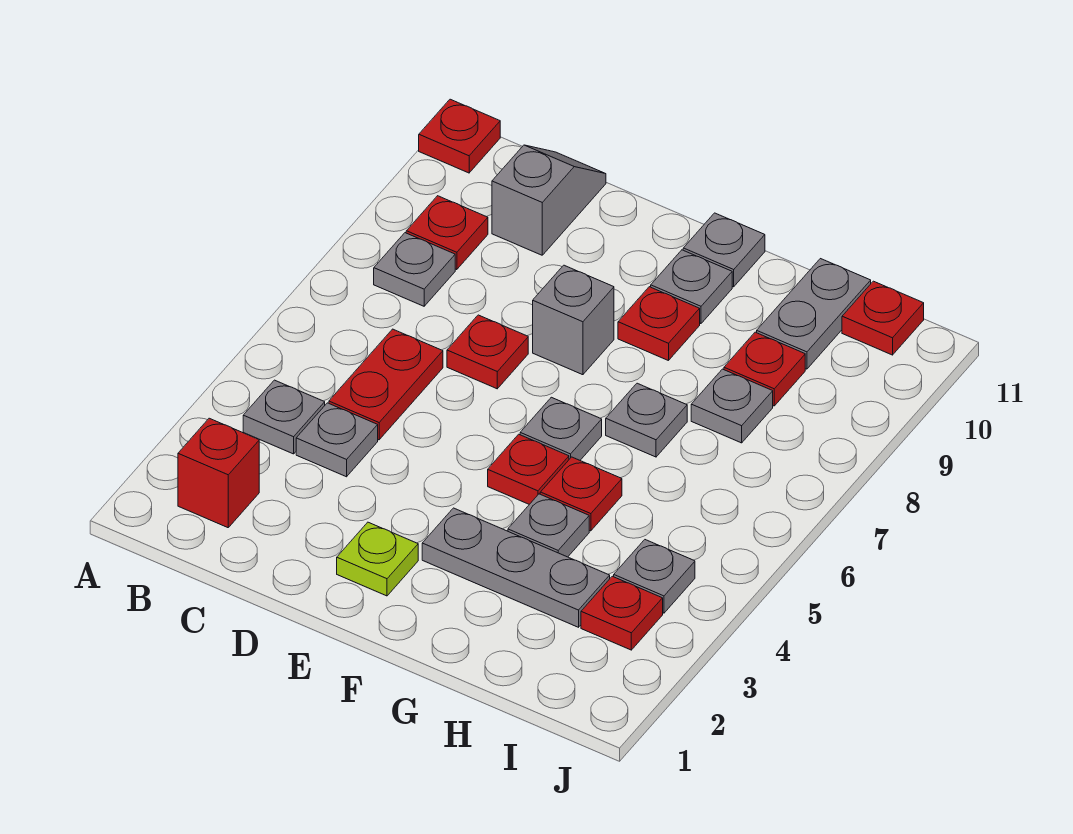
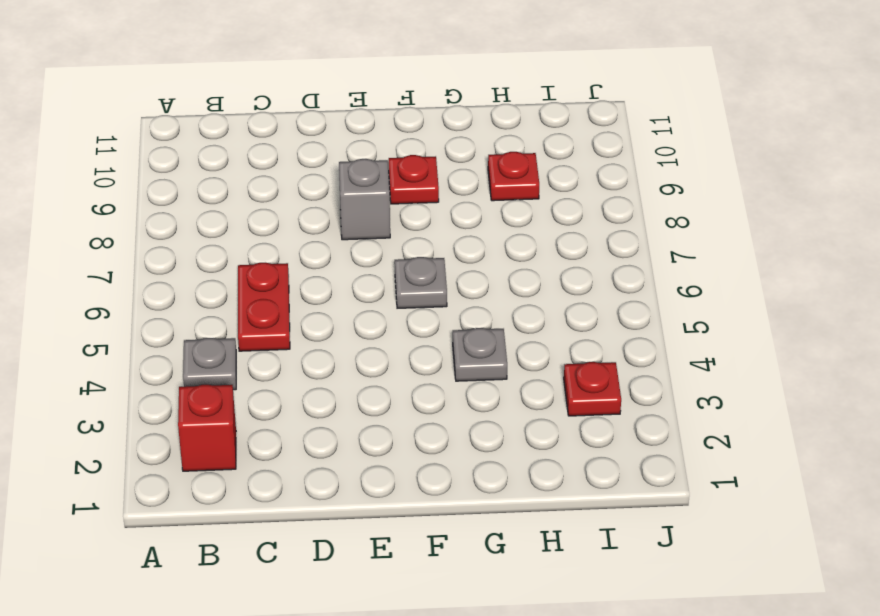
none -> red plate A11 level 1
none -> grey plate B8 level 1
none -> red plate B9 level 1

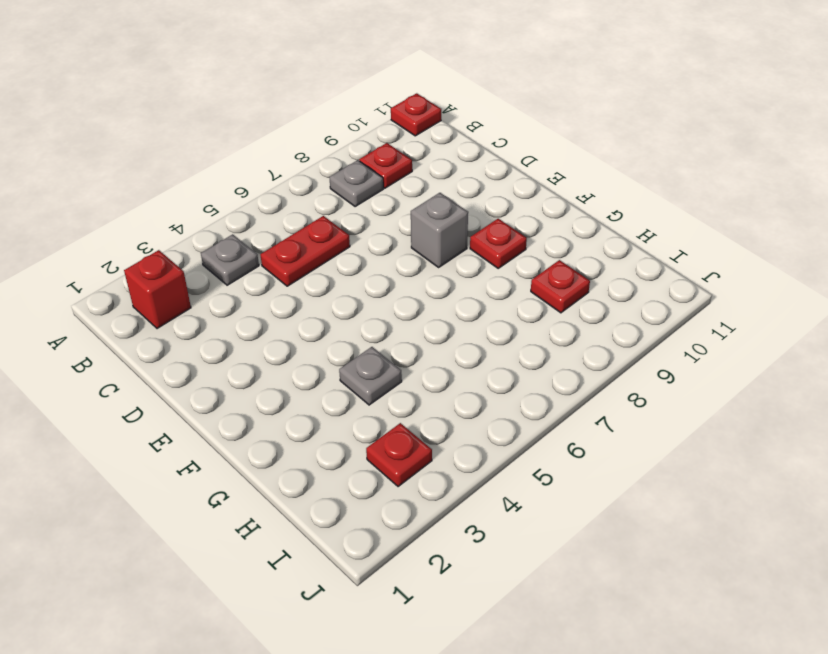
none -> grey plate C4 level 1
none -> grey slope C10:C11 level 1 top 10
none -> red plate D7 level 1

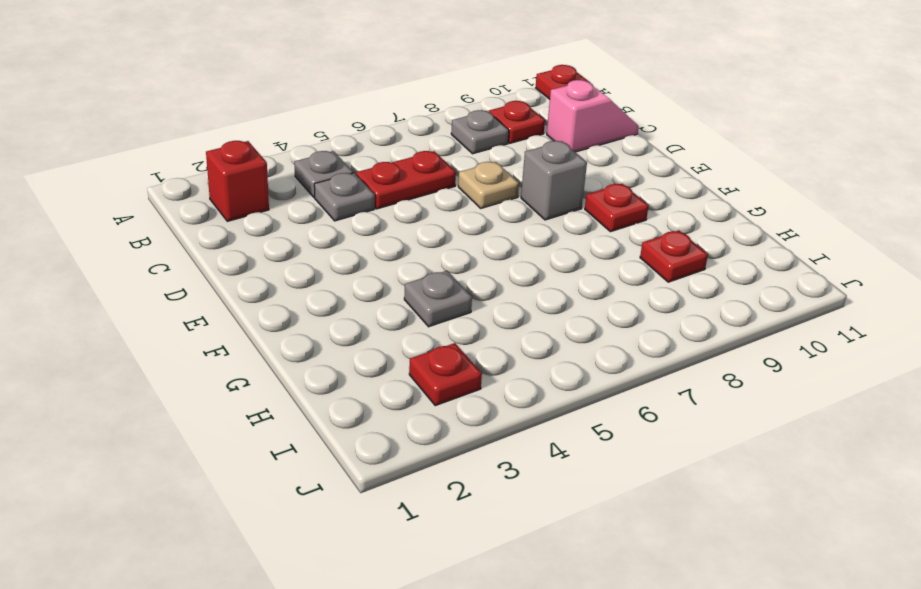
pink slope C10:C11 level 1 top 10 -> grey slope C10:C11 level 1 top 10
tan plate D7 level 1 -> red plate D7 level 1
none -> lime plate E2 level 1
none -> grey plate F3:H3 level 1
none -> red plate F5 level 1

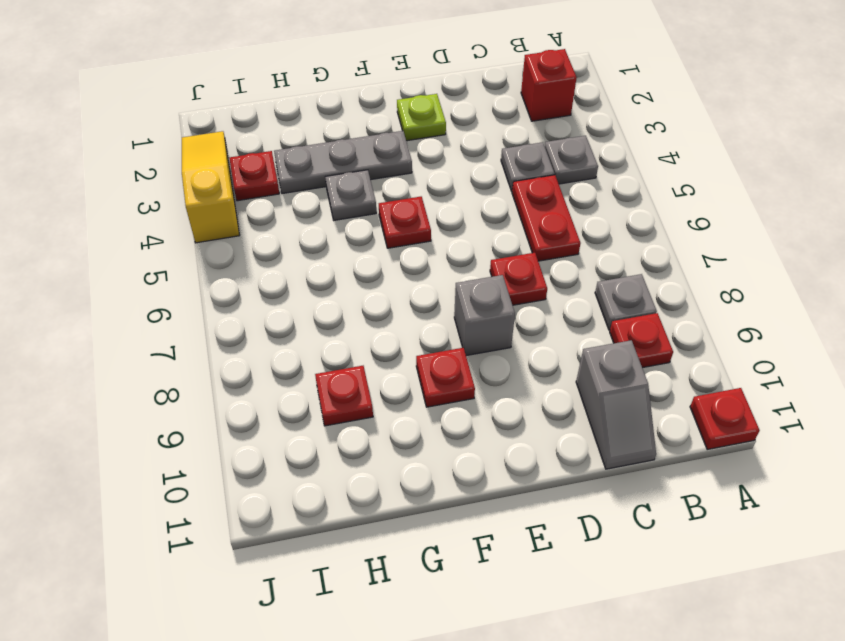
yellow slope J2:J4 level 1 top 4 -> none
none -> grey plate F6 level 1
none -> grey plate F10 level 1
none -> grey plate F11 level 1

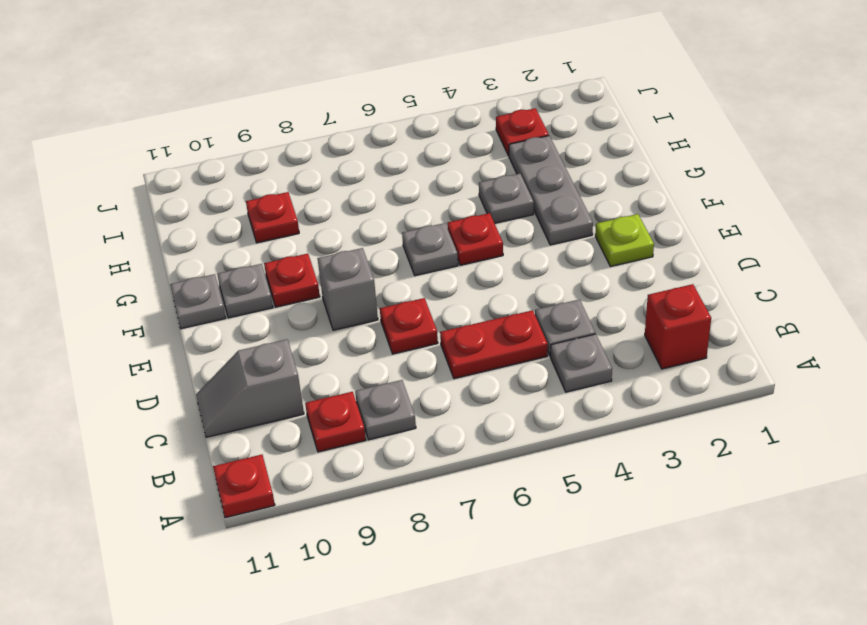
none -> red plate G5 level 1
none -> grey plate G7 level 1
none -> grey plate H8 level 1

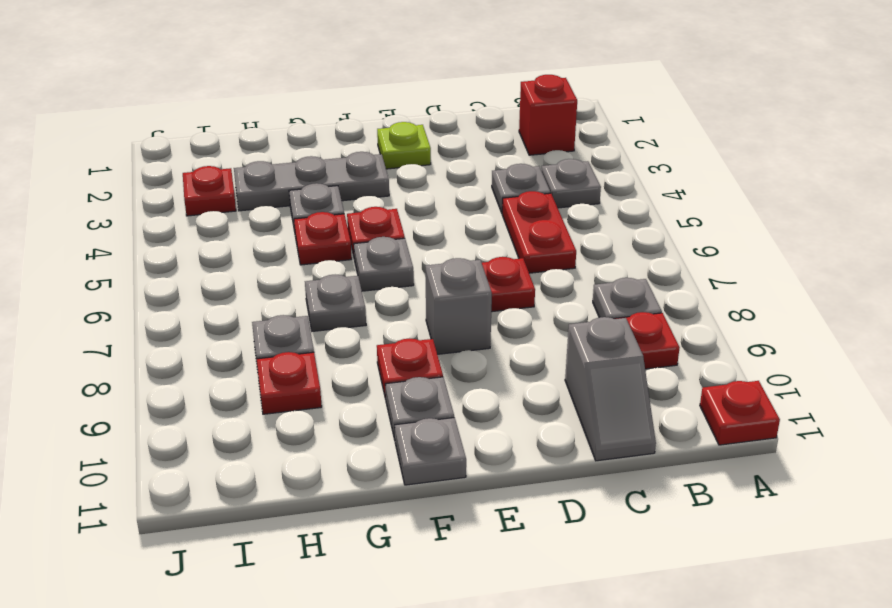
none -> grey plate H10:H11 level 1
none -> grey plate I4 level 1
none -> red plate I11 level 1

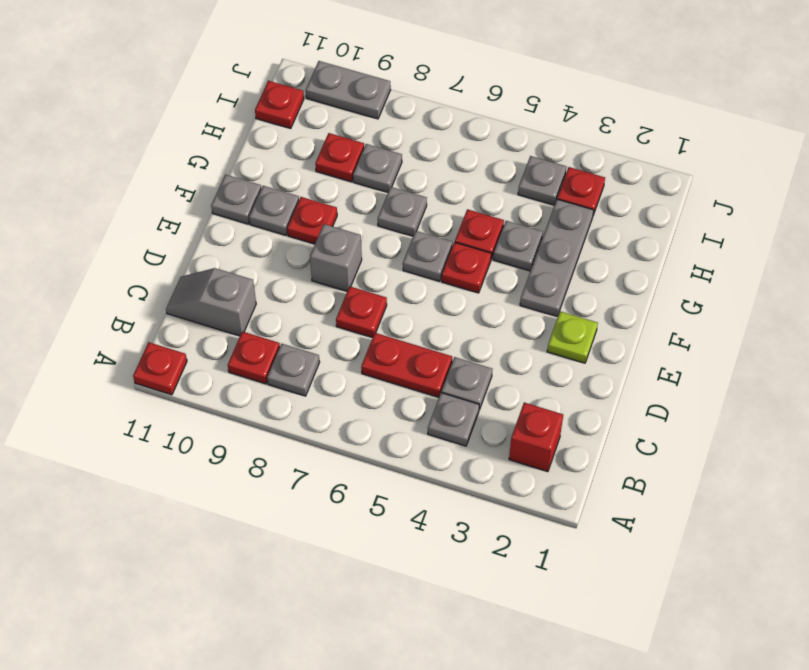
grey plate J9:J10 level 1 -> grey plate H10:H11 level 1

